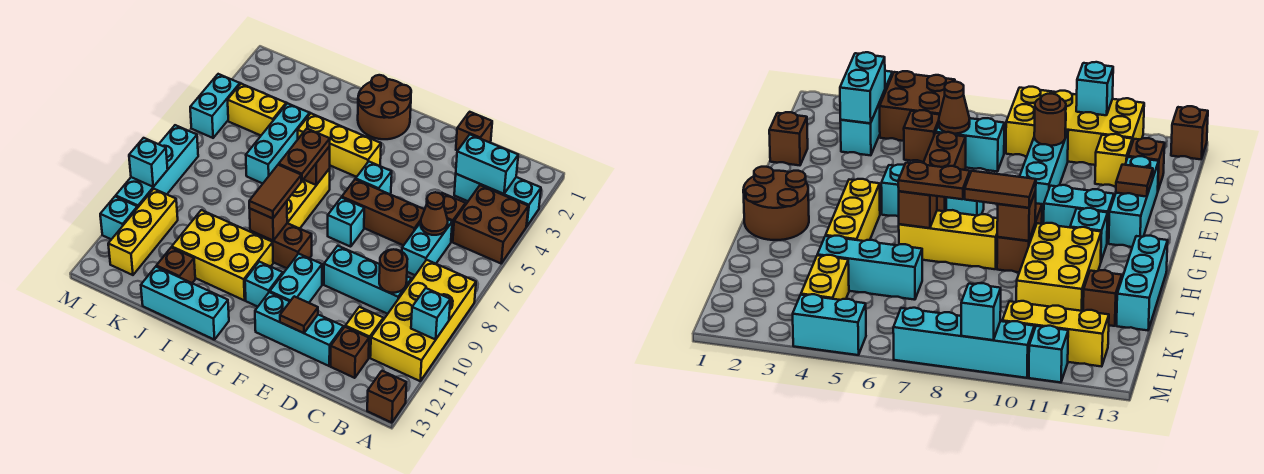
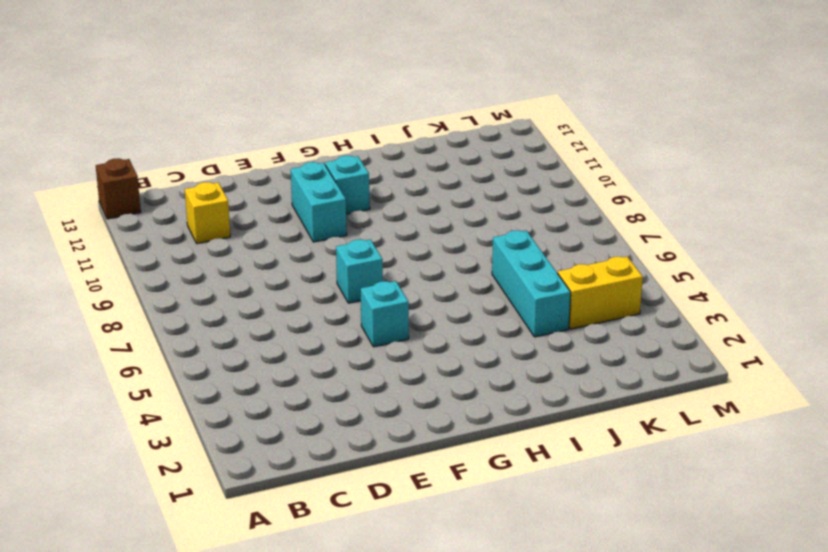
none -> cyan brick A3:C3 level 1
none -> brown brick A4:B5 level 1
none -> yellow brick A8:B11 level 1
none -> brown brick C5 level 1

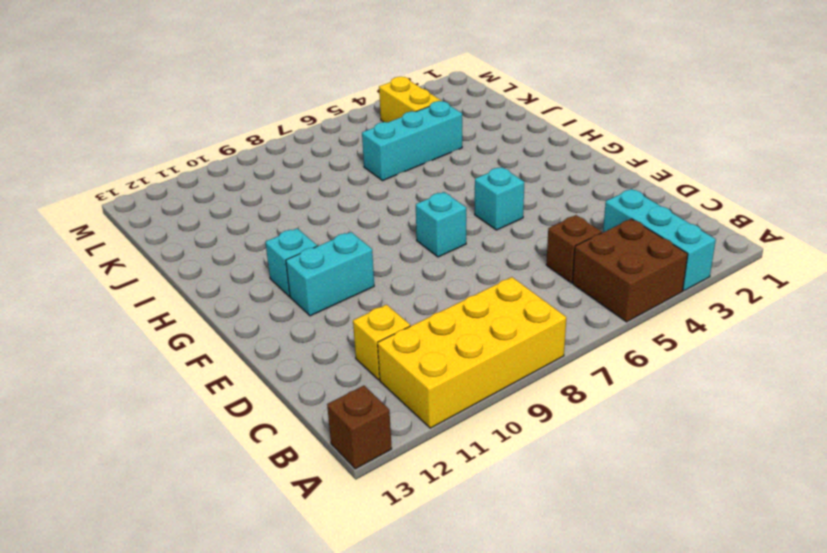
none -> cyan brick C6:C7 level 1
none -> cyan brick C9:E9 level 1
none -> brown brick C12 level 1
none -> brown brick D1 level 1

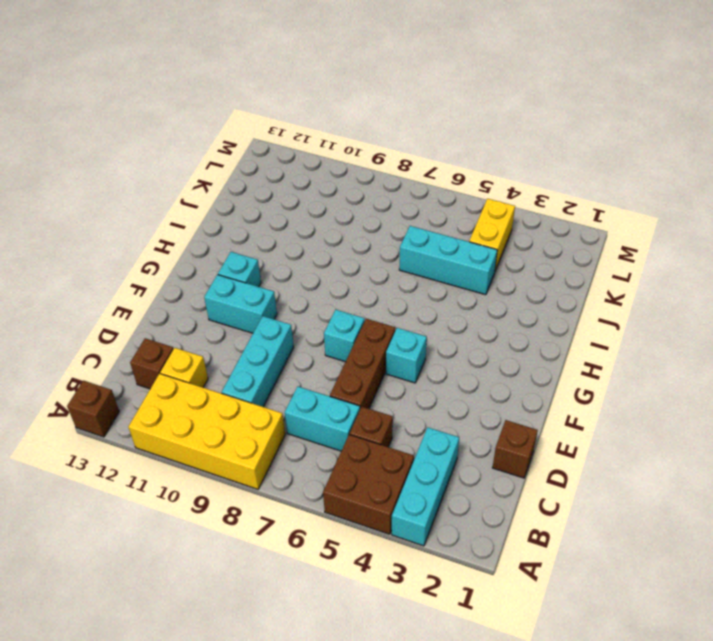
none -> cyan brick D12:F12 level 1
none -> brown round brick G1:H2 level 1
none -> yellow brick G4:I4 level 1
none -> brown brick G9:H9 level 1

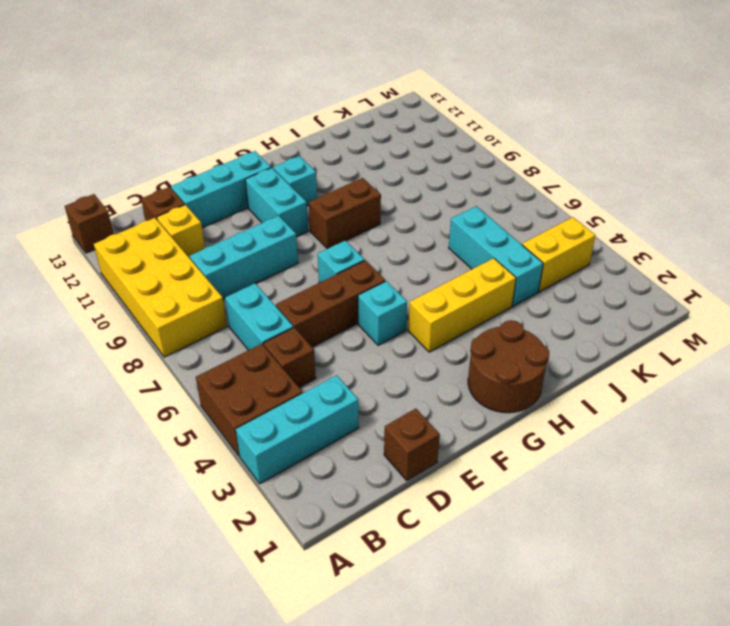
none -> yellow brick H6:H8 level 1
none -> yellow brick H10:J11 level 1
none -> cyan brick H13:J13 level 1
none -> brown brick J12 level 1

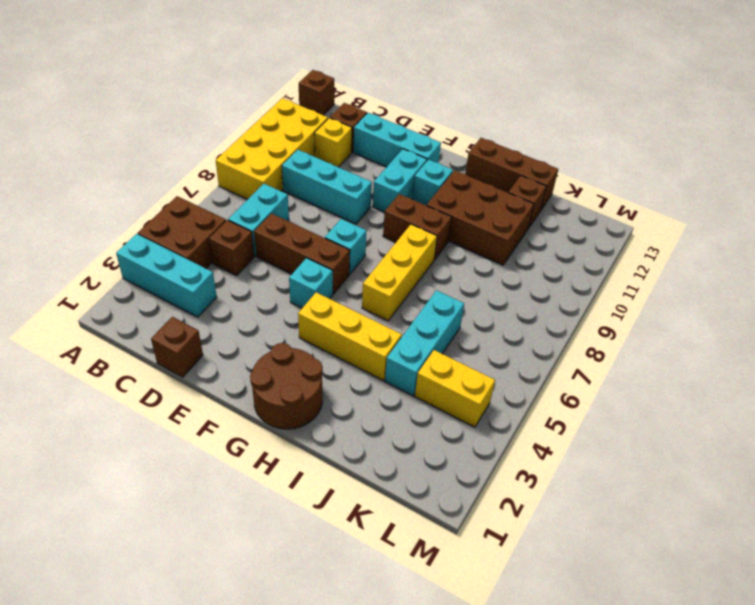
brown brick H10:J11 level 1 -> yellow brick H10:J11 level 1
brown brick H13:J13 level 1 -> cyan brick H13:J13 level 1
none -> yellow brick L10:L12 level 1
none -> cyan brick M4:M5 level 1
none -> cyan brick M7:M10 level 1
none -> cyan brick M11 level 1

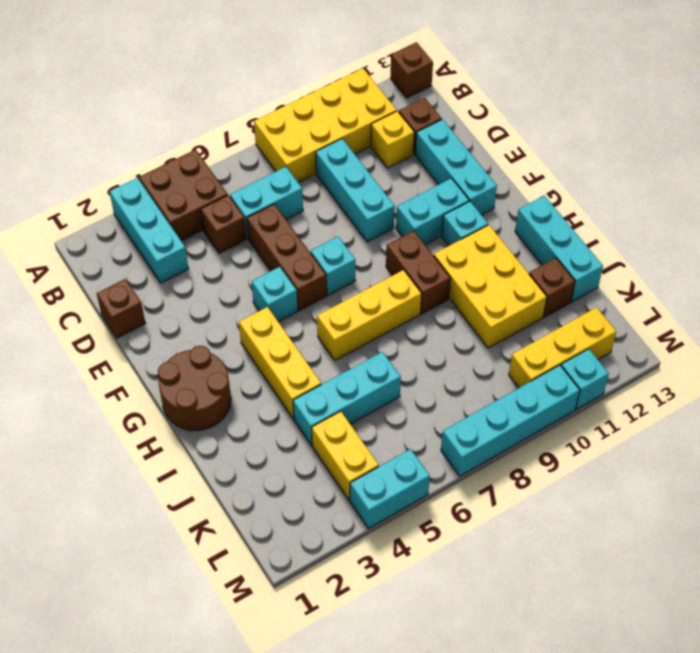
none -> cyan brick A10 level 2
none -> cyan brick B3:C3 level 2
none -> brown cone C6 level 2
none -> brown round brick C9 level 2

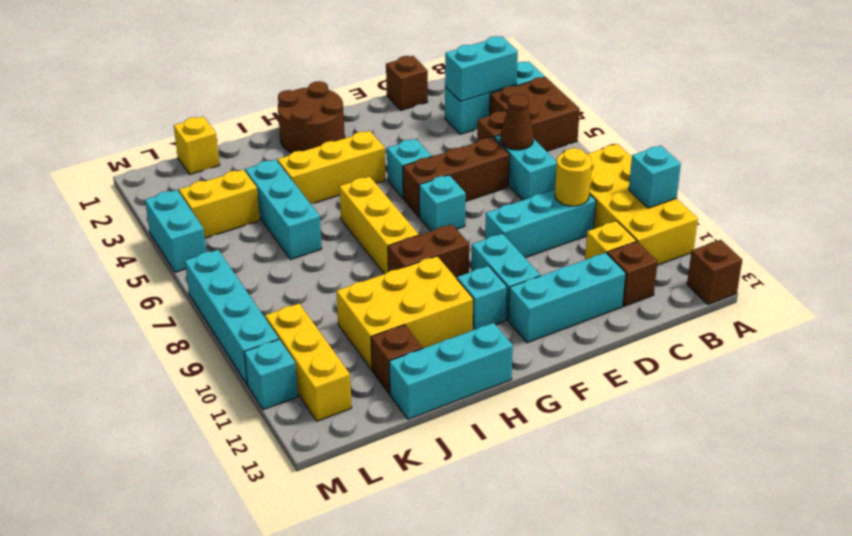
yellow round brick C9 level 2 -> brown round brick C9 level 2
yellow brick K1 level 1 -> none
none -> brown tile E12 level 2
none -> brown brick H6 level 2
none -> brown brick H9 level 2
none -> cyan brick M9 level 2

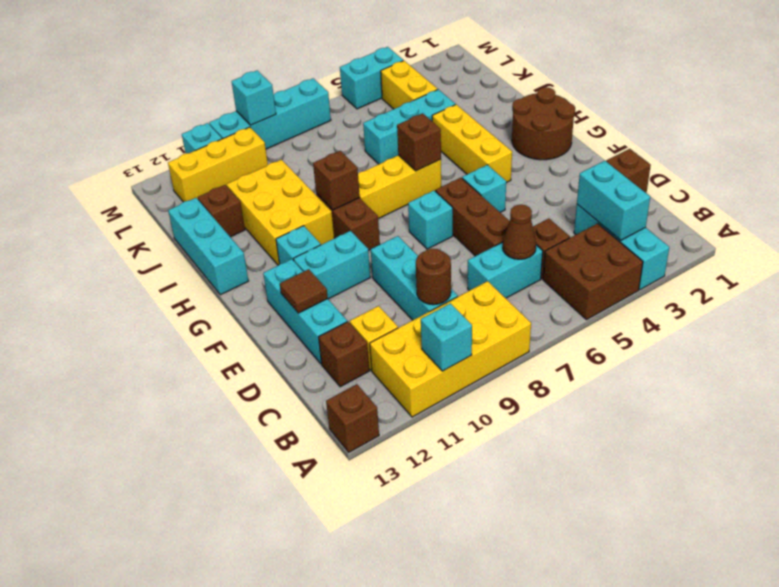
none -> brown plate H6:H7 level 3
none -> brown tile H8:H9 level 3

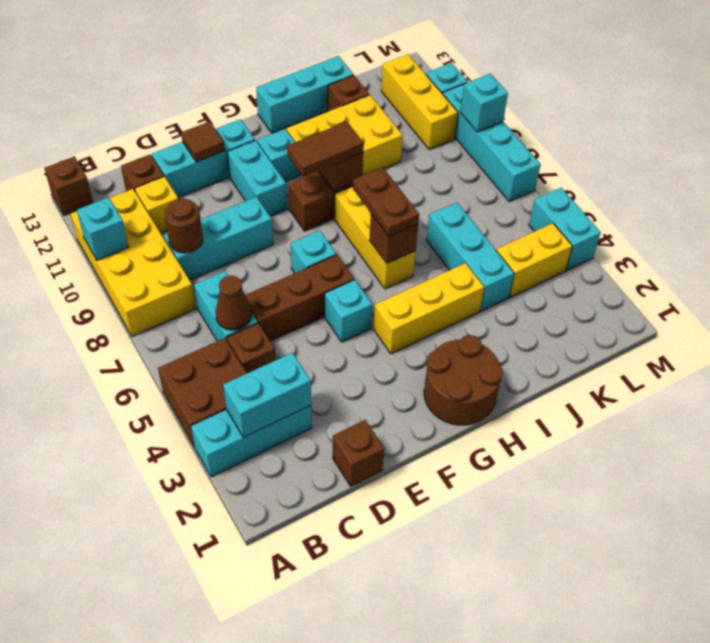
brown tile G9:H9 level 3 -> brown tile H8:H9 level 3

